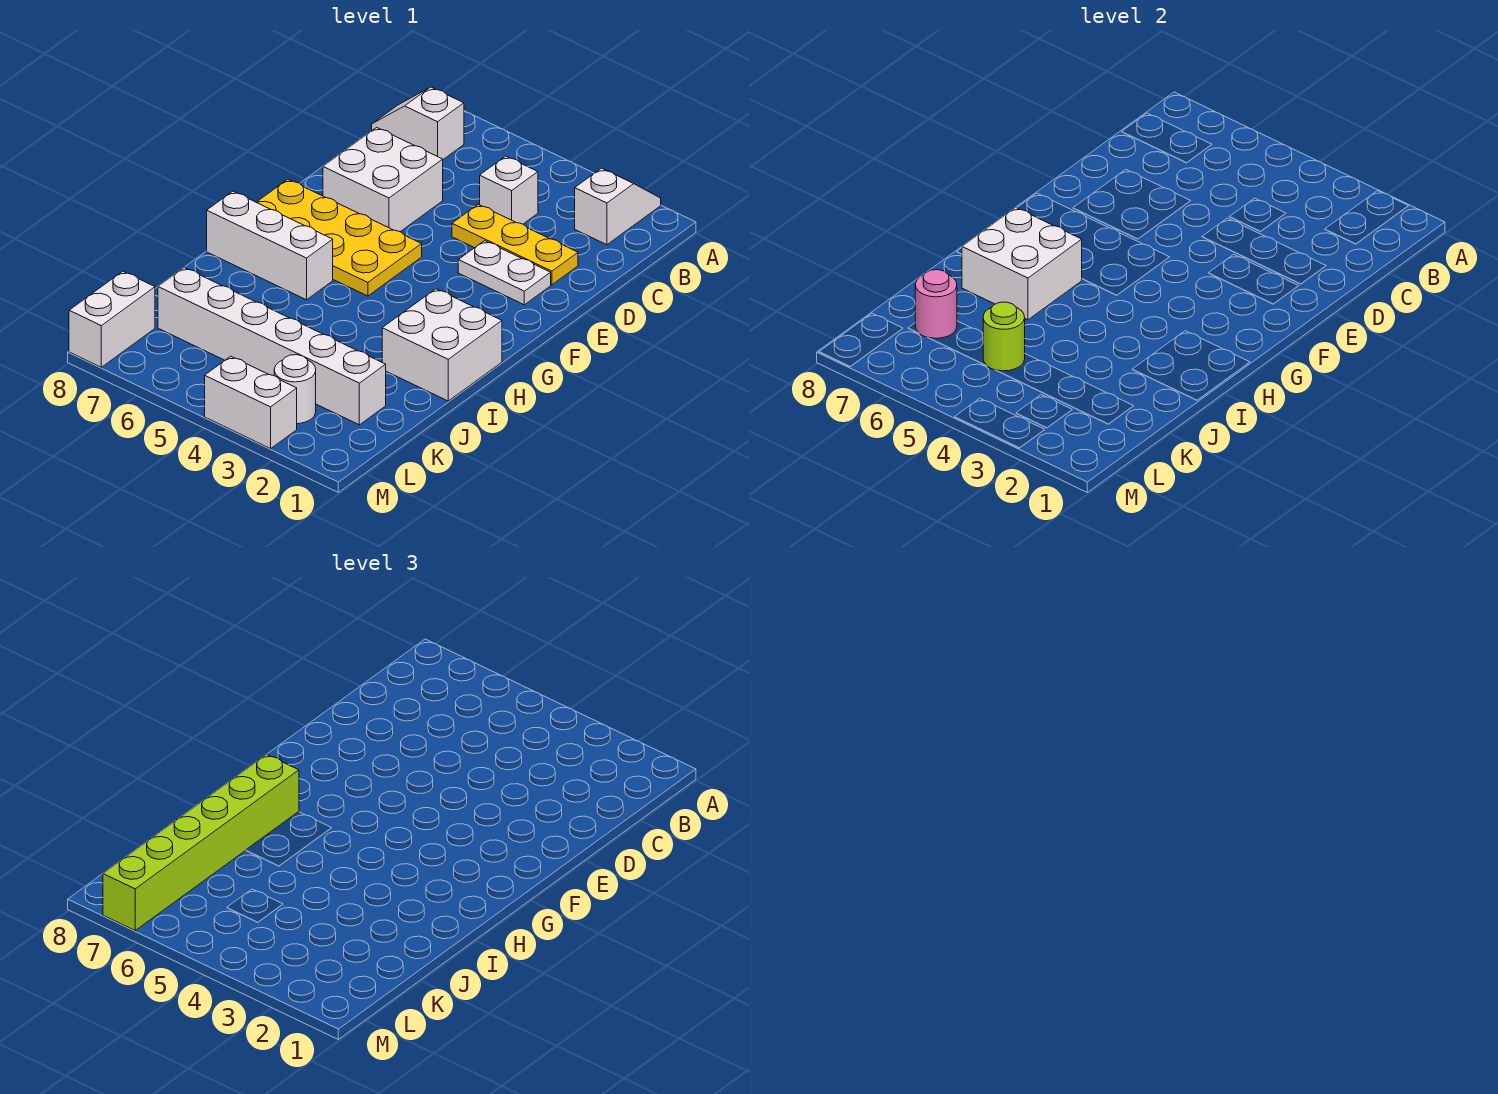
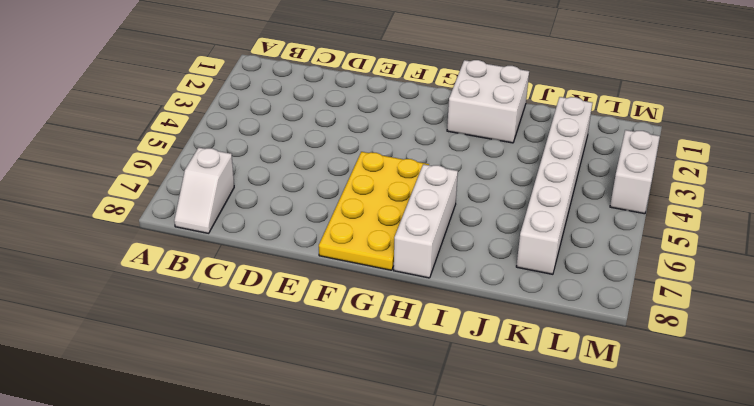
none -> white slope A2:B2 level 1 top B
none -> white brick C4 level 1
none -> yellow plate D2:D4 level 1

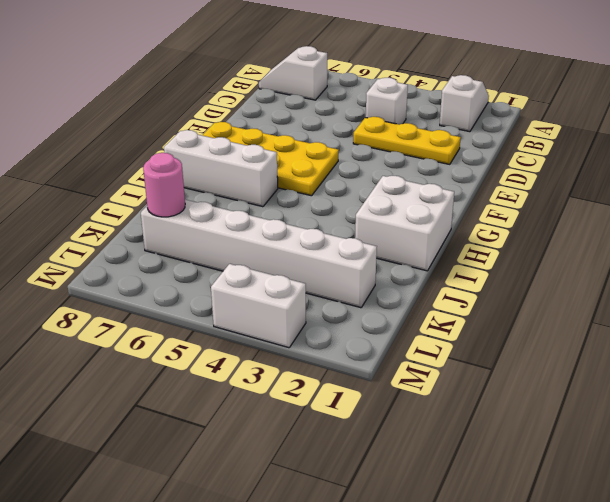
none -> white brick D6:E7 level 1
none -> white plate E2:E3 level 1
none -> white round brick L3 level 1

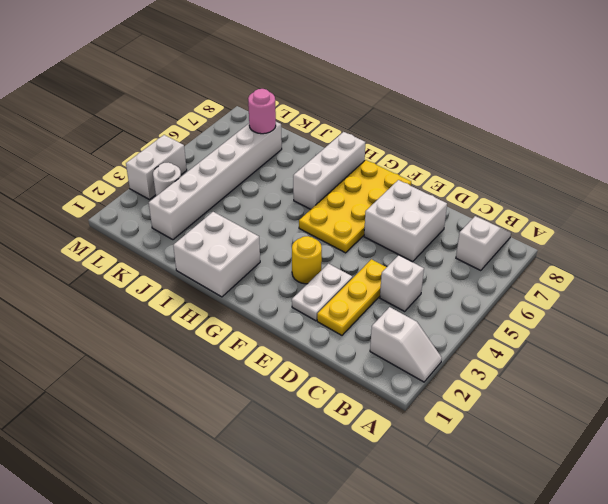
yellow round brick F3 level 1 -> none
none -> white brick L8:M8 level 1
none -> white brick H6:I7 level 2
none -> lime round brick K5 level 2

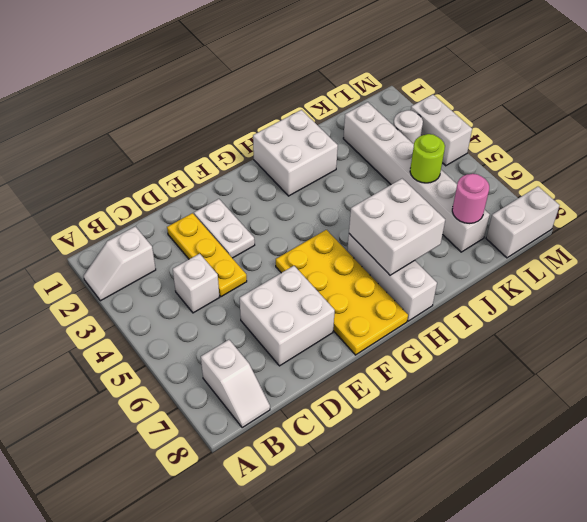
none -> lime brick H7:M7 level 3

